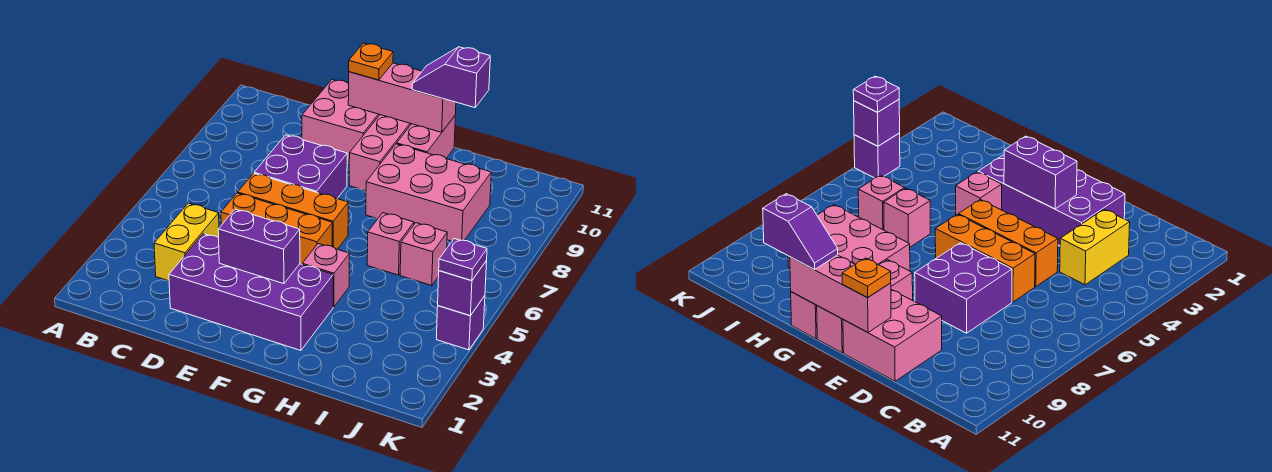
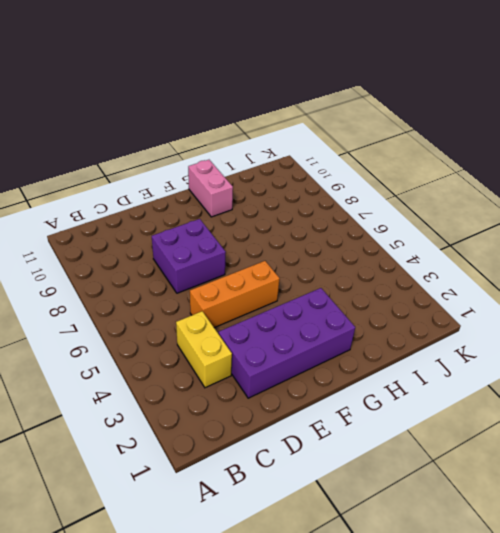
none -> orange brick D6:F6 level 1
none -> pink brick D10:E11 level 1
none -> pink brick F9:F11 level 1

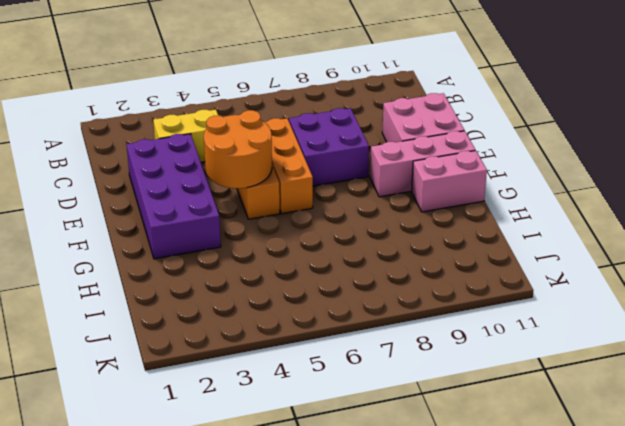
orange round brick E4:F5 level 2 -> none
none -> pink brick G4 level 1
none -> pink brick G8:I9 level 1
none -> pink brick H6 level 1

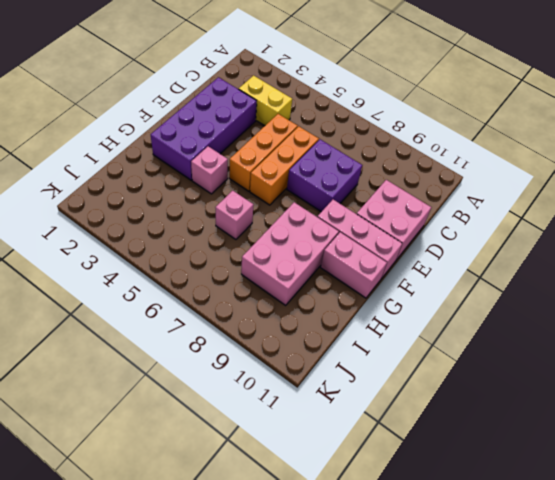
none -> pink brick I6 level 1
none -> purple brick K4 level 1
none -> purple brick E3:F3 level 2

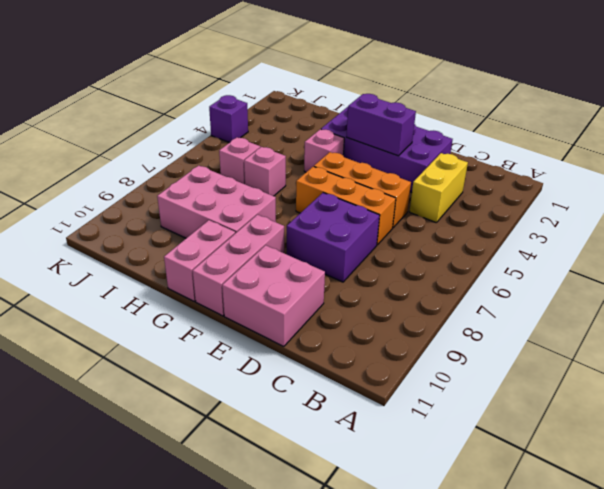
none -> pink brick E11:G11 level 2
none -> purple brick K4 level 2
none -> orange plate E11 level 3

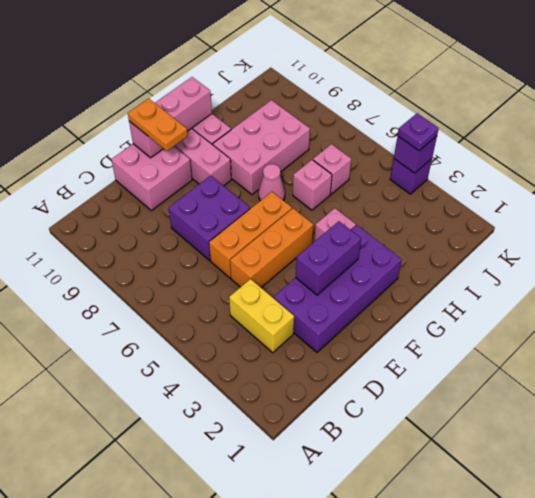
orange plate E10:E11 level 3 -> orange plate E11 level 3
pink cone G7 level 1 -> none
none -> purple slope G11:H11 level 3 top H

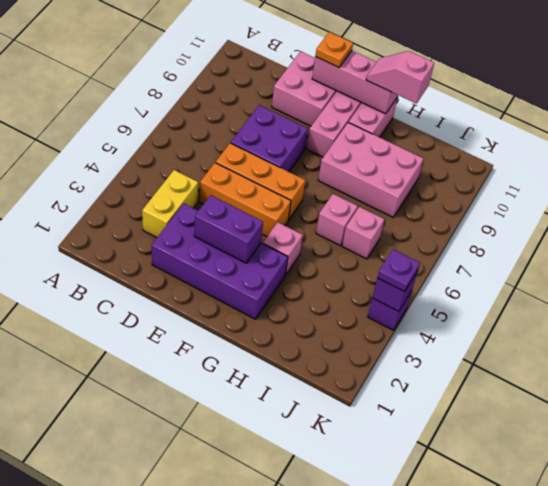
pink slope G11:H11 level 3 top H -> purple slope G11:H11 level 3 top H

